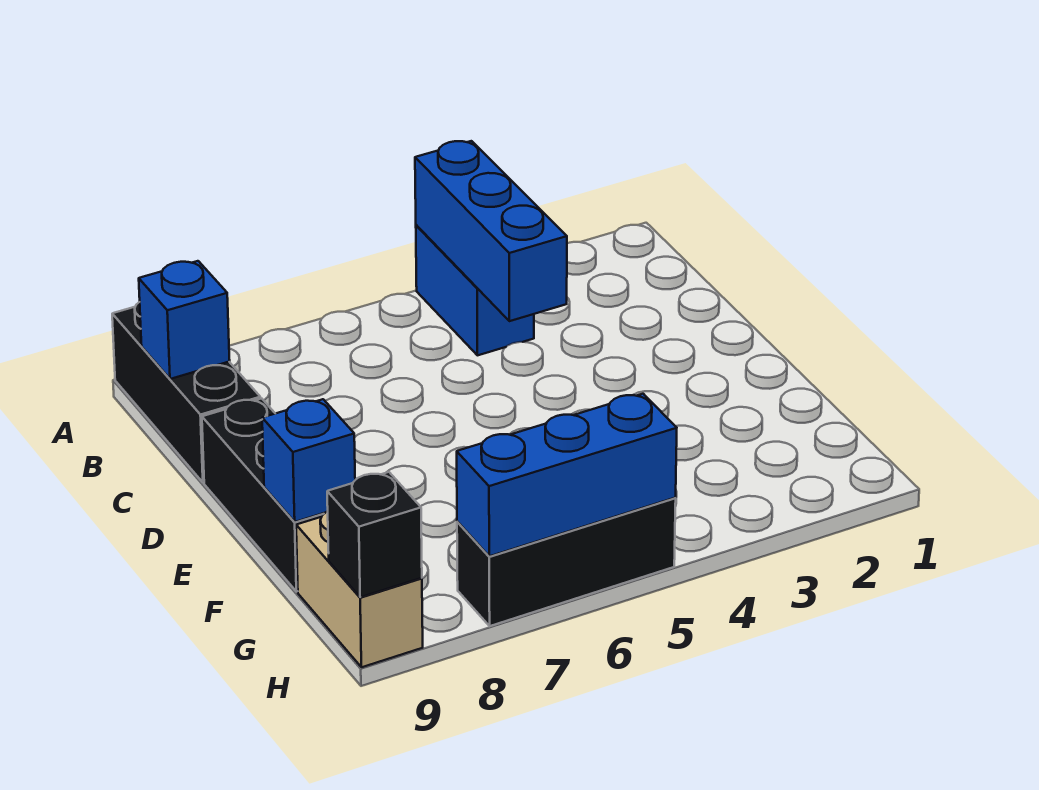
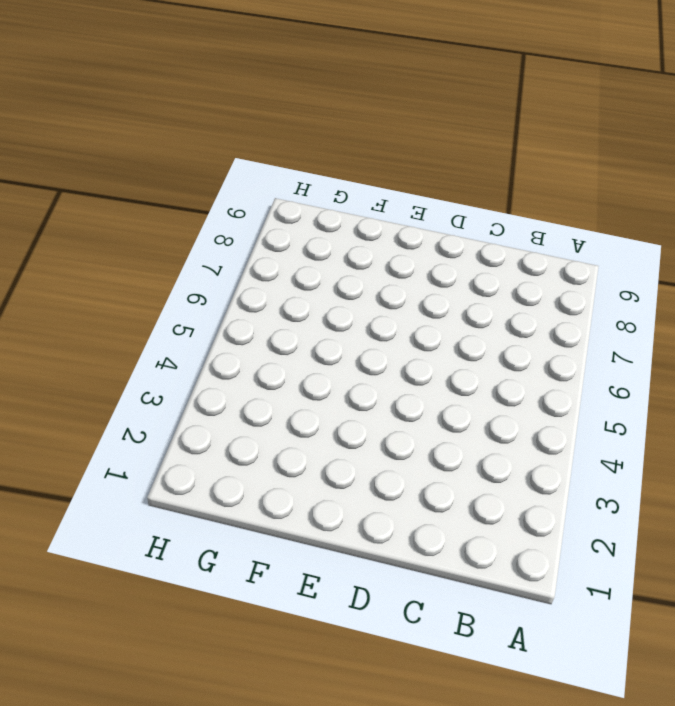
none -> blue brick A4:B4 level 1
none -> black brick A9:C9 level 1

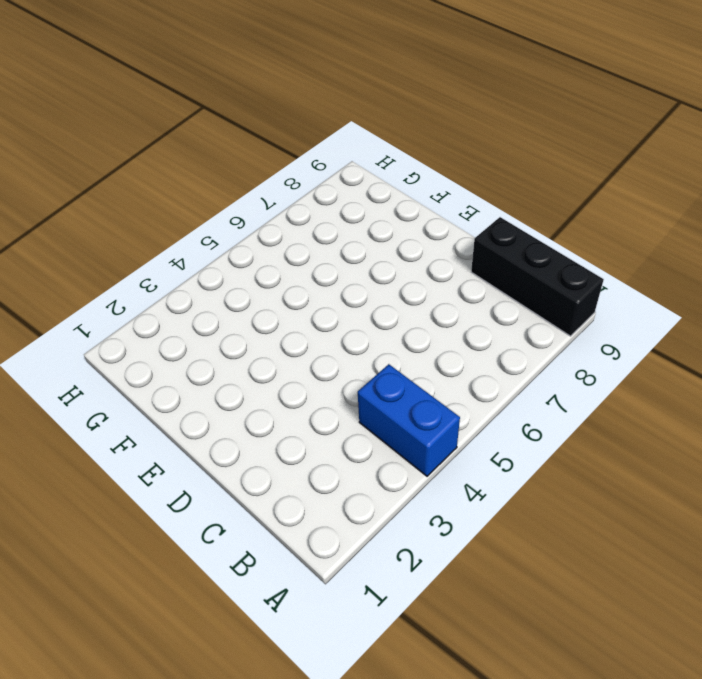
none -> black brick D9:F9 level 1
none -> tan brick G9:H9 level 1

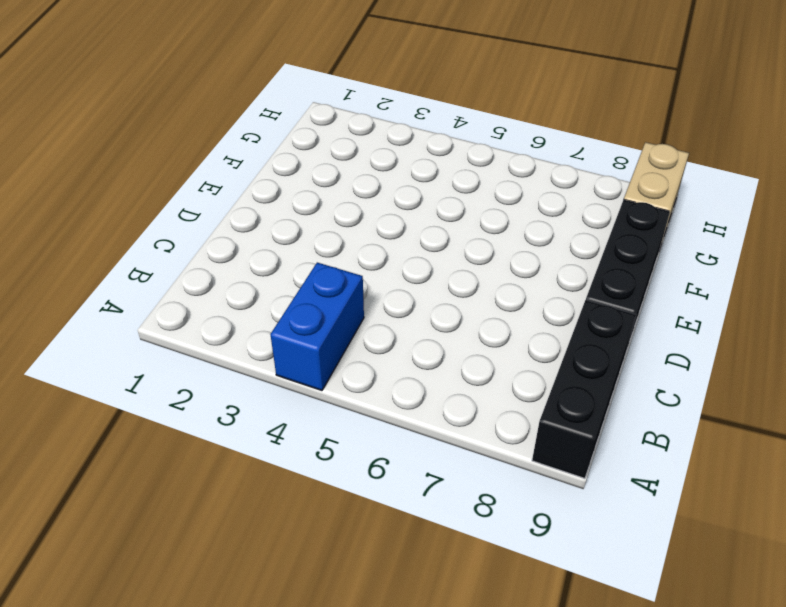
none -> black brick H5:H7 level 1
none -> blue brick A4:C4 level 2

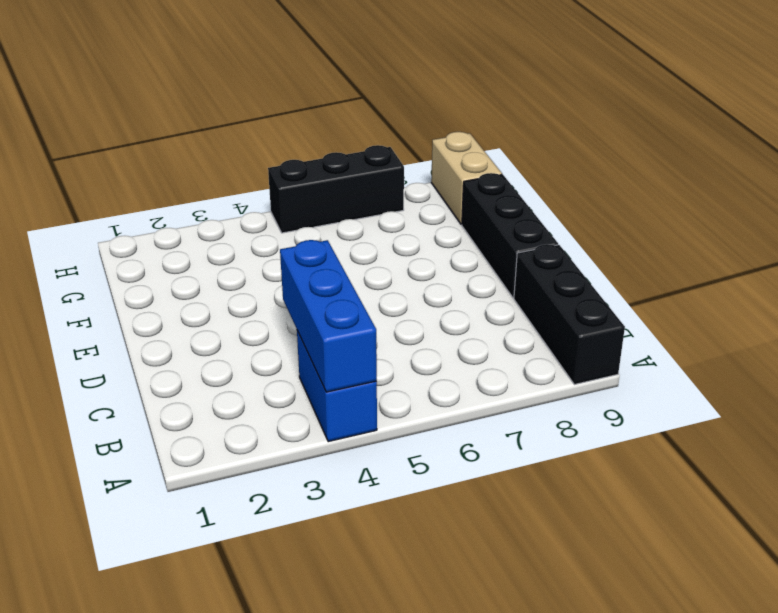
none -> blue brick B9 level 2
none -> blue brick F9 level 2

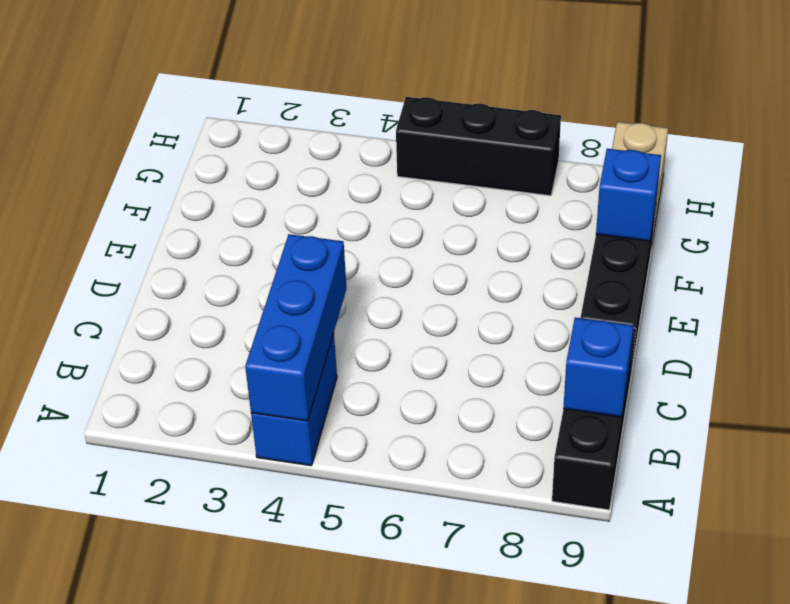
none -> blue brick H5:H7 level 2
none -> black brick H9 level 2

